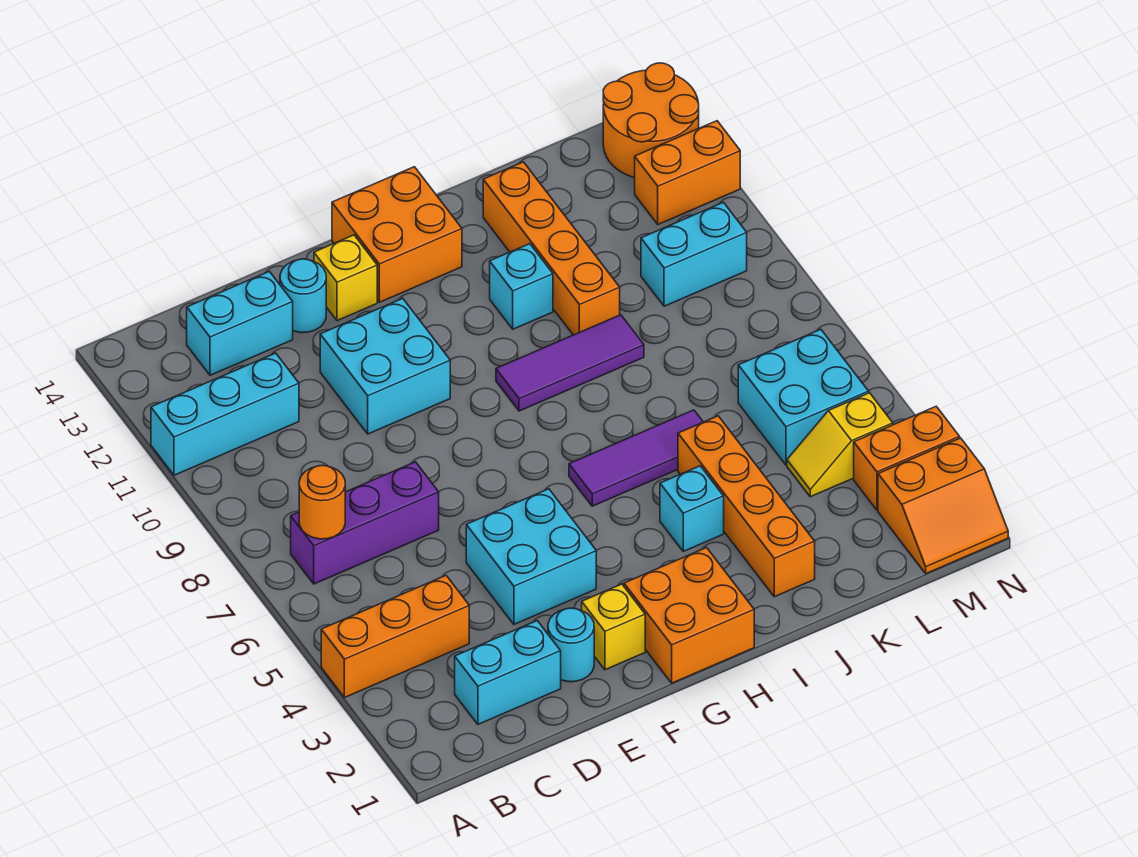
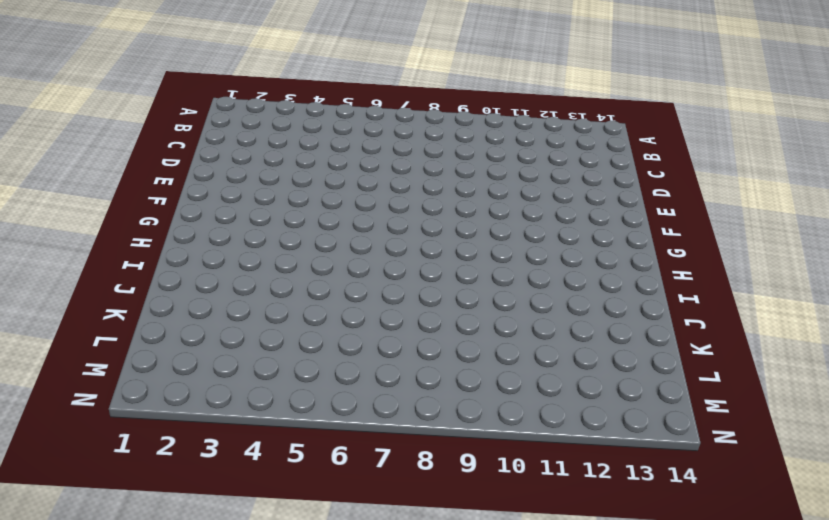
none -> orange brick A4:C4 level 1
none -> cyan brick A11:C11 level 1
none -> purple brick B7:D7 level 1

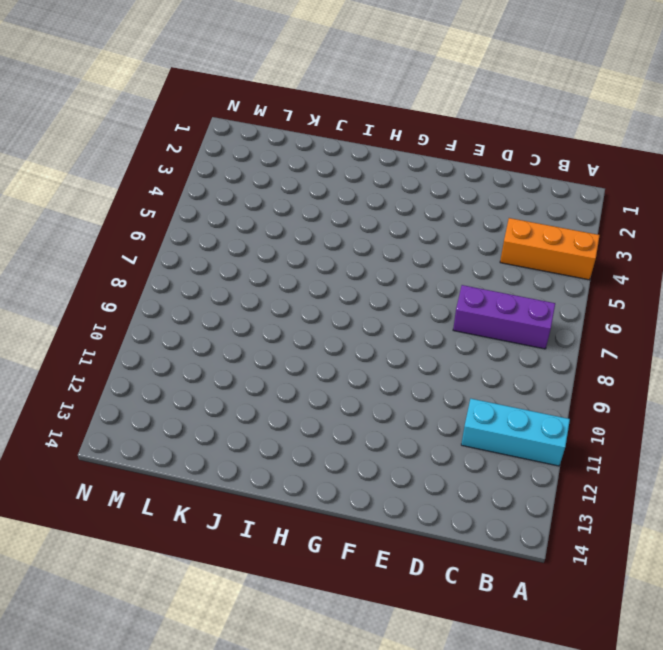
none -> cyan brick C2:D2 level 1
none -> cyan brick C13:D13 level 1
none -> cyan round brick E2 level 1

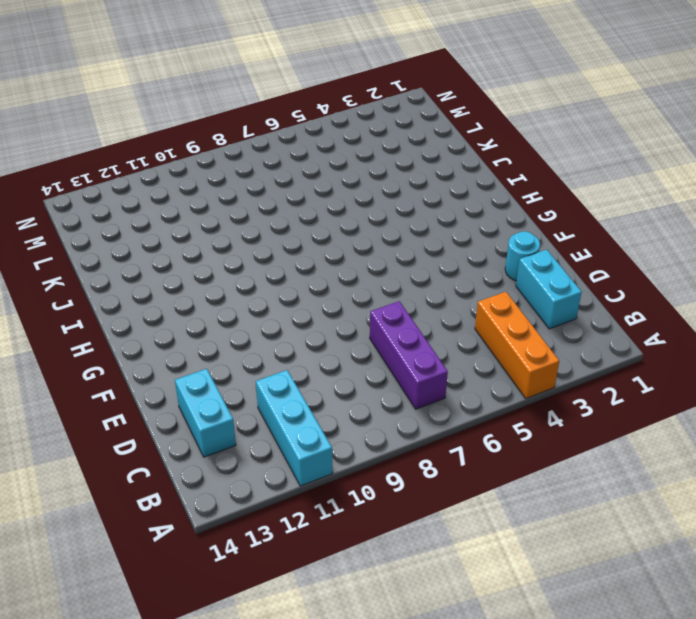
none -> cyan brick E4:F5 level 1
none -> cyan brick E10:F11 level 1
none -> cyan round brick E13 level 1

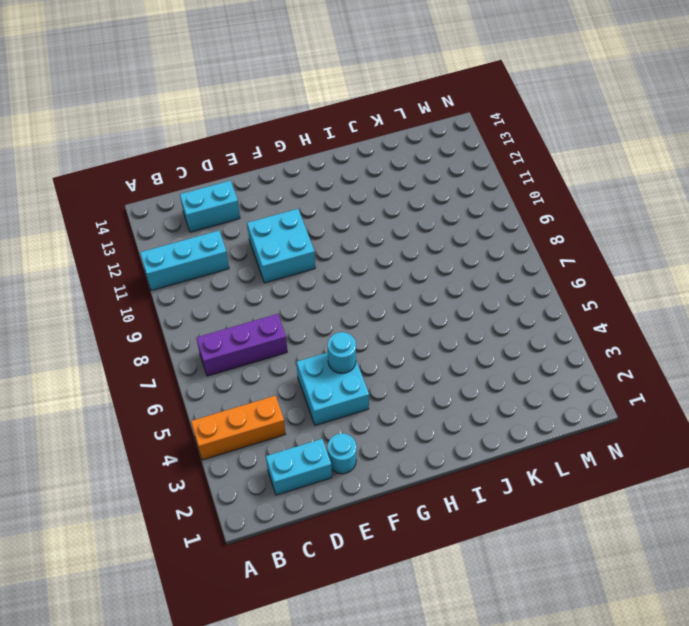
cyan round brick F5 level 2 -> cyan round brick E13 level 1
none -> yellow brick F2 level 1
none -> yellow brick F13 level 1
none -> orange brick G1:H2 level 1

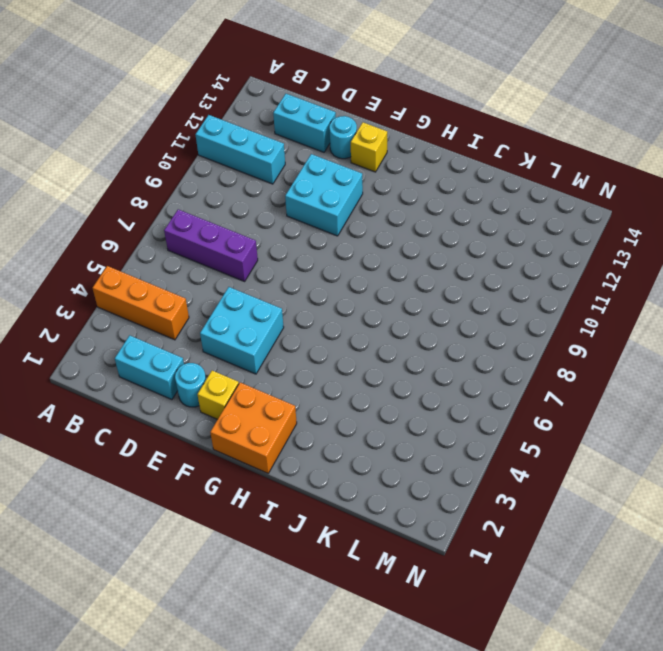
none -> orange brick G13:H14 level 1
none -> purple tile H6:J6 level 1
none -> purple tile H9:J9 level 1

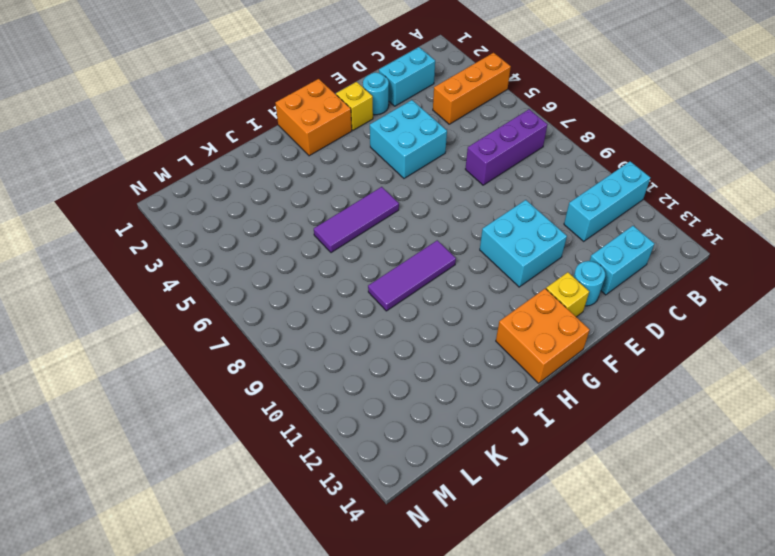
none -> cyan brick I4 level 1
none -> cyan brick I11 level 1
none -> orange brick J2:J5 level 1

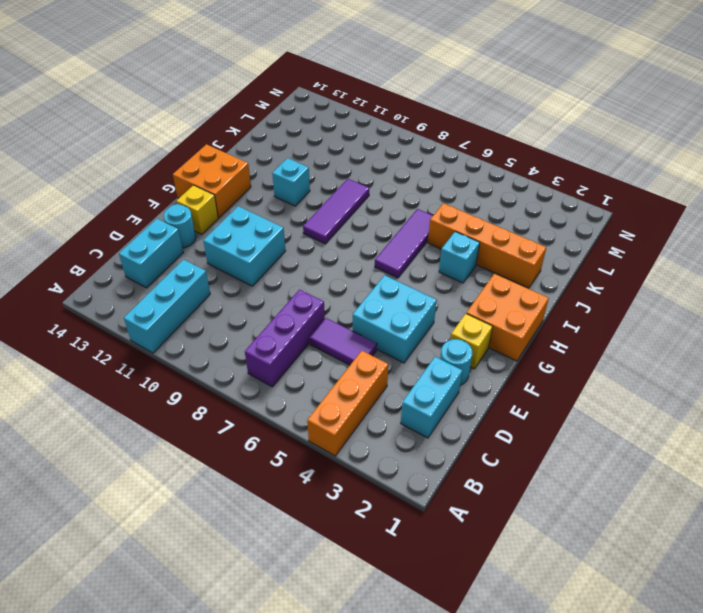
purple tile D5:D6 level 1 -> none
none -> orange brick J10:J13 level 1
none -> yellow slope L4:M4 level 1 top M
none -> cyan brick L5:M6 level 1

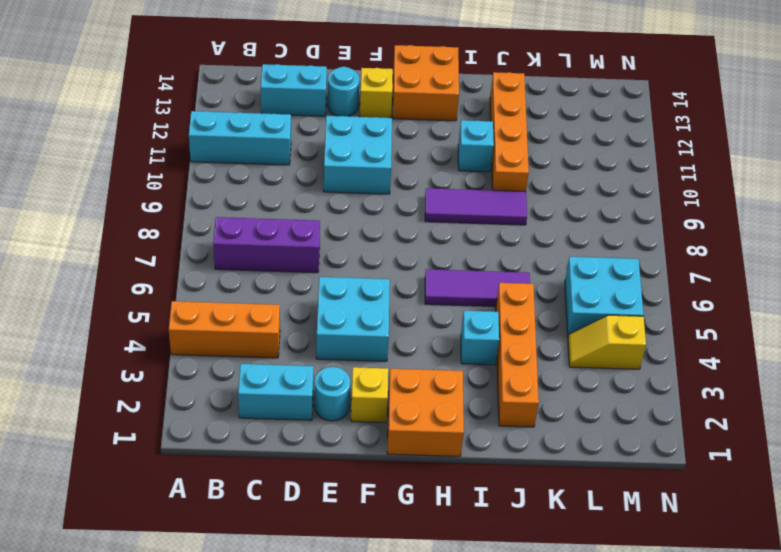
none -> cyan brick L10:M10 level 1
none -> orange slope M1:N2 level 1 top 2
none -> orange brick M3:N3 level 1

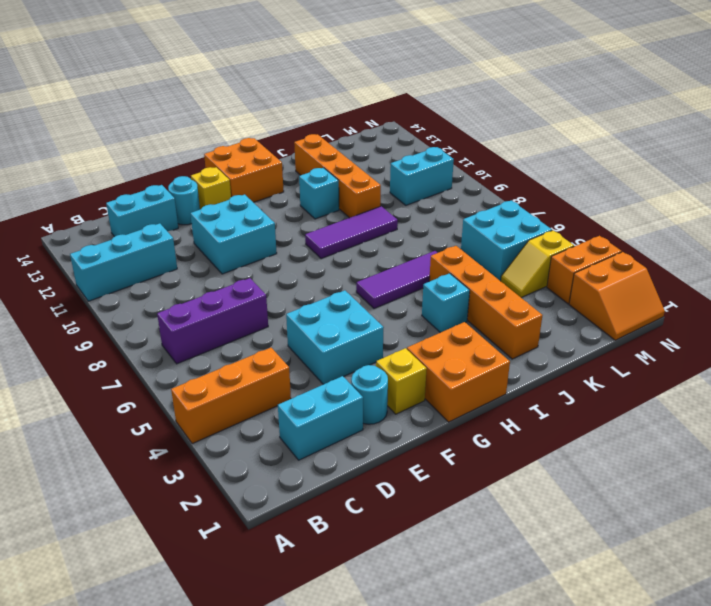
none -> orange brick M12:N12 level 1
none -> orange round brick M13:N14 level 1
none -> orange round brick B7 level 2

